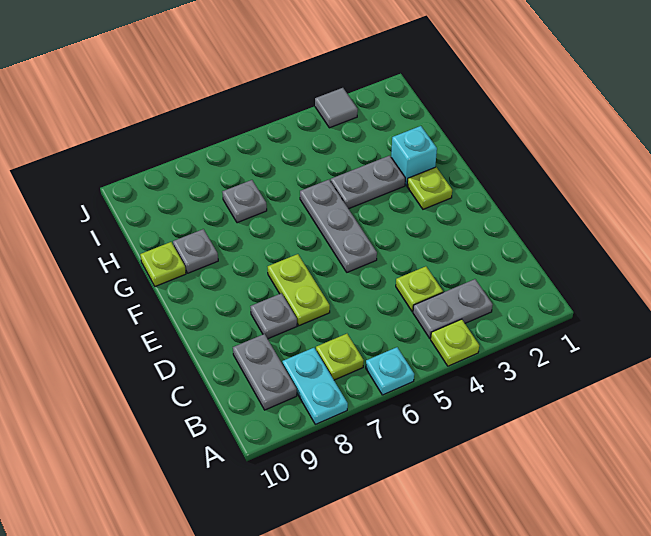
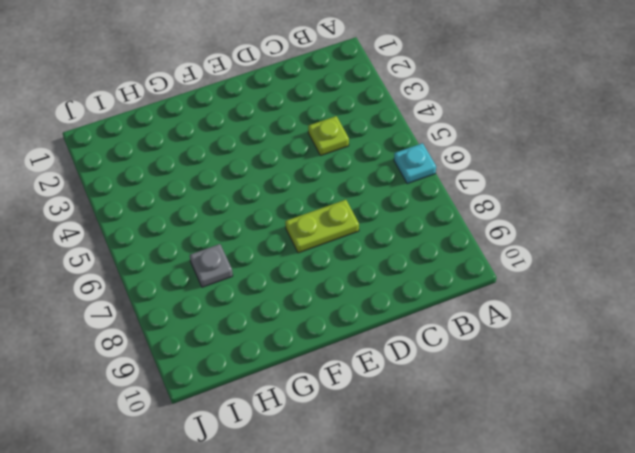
none -> lime plate A4 level 1
none -> cyan plate A8:B8 level 1
none -> grey plate B3:B4 level 1

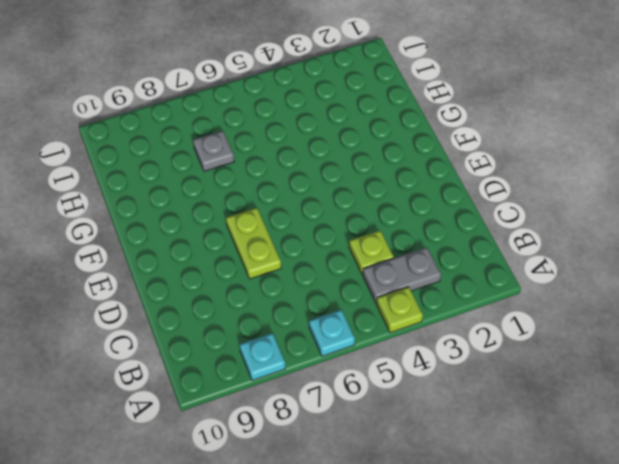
cyan plate A8 level 1 -> cyan plate A8:B8 level 1
none -> lime plate B7 level 1
none -> grey plate B9:C9 level 1
none -> grey plate D8 level 1

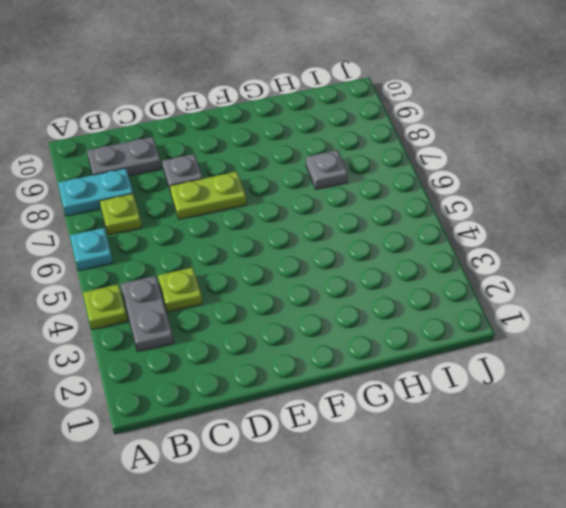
none -> grey plate E5:G5 level 1
none -> lime plate F2 level 1
none -> cyan brick G2 level 1

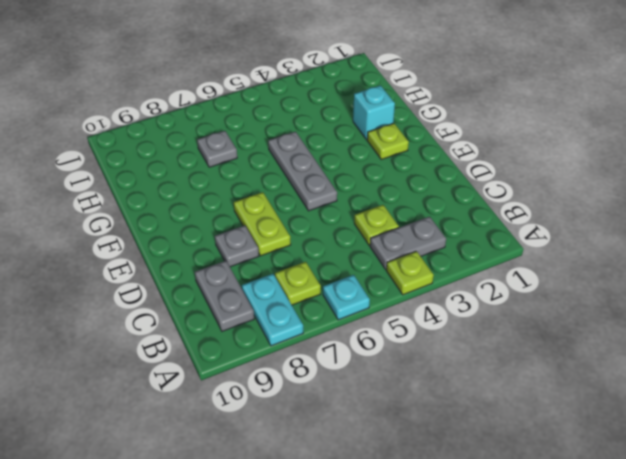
none -> grey plate G3:G4 level 1
none -> grey plate G9 level 1
none -> lime plate G10 level 1

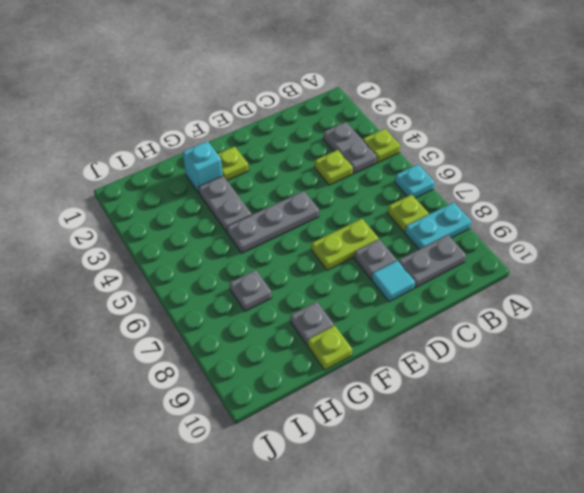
cyan tile D9 level 1 -> none
none -> grey tile J3 level 1

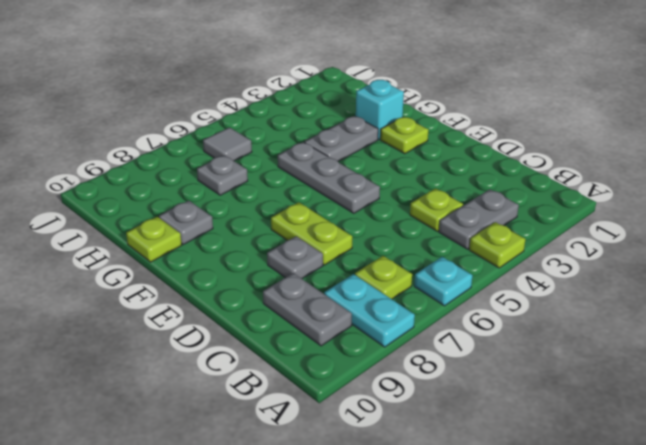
grey tile I6 level 1 -> grey tile J3 level 1

